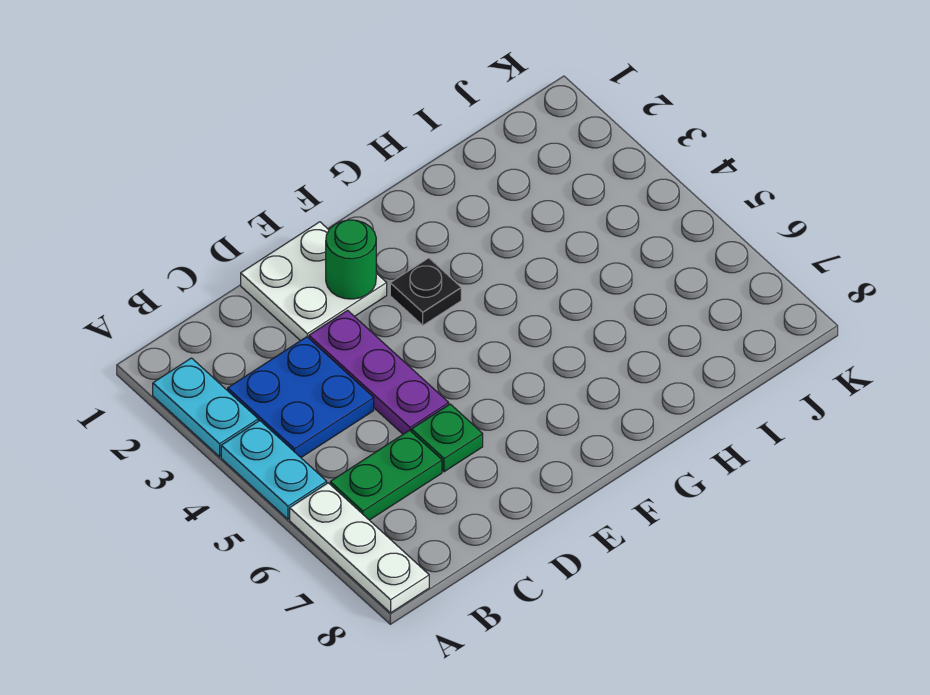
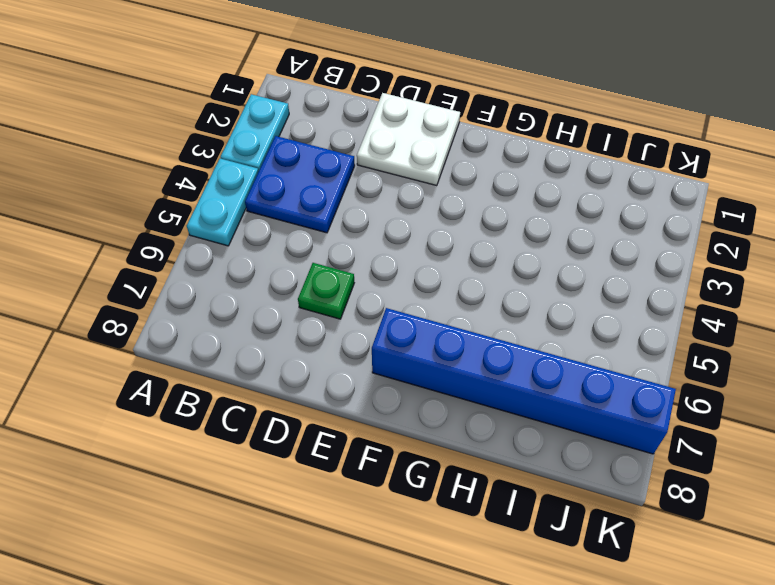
blue brick F7:K7 level 1 -> none
none -> white plate A6:A8 level 1
none -> green plate B6:C6 level 1

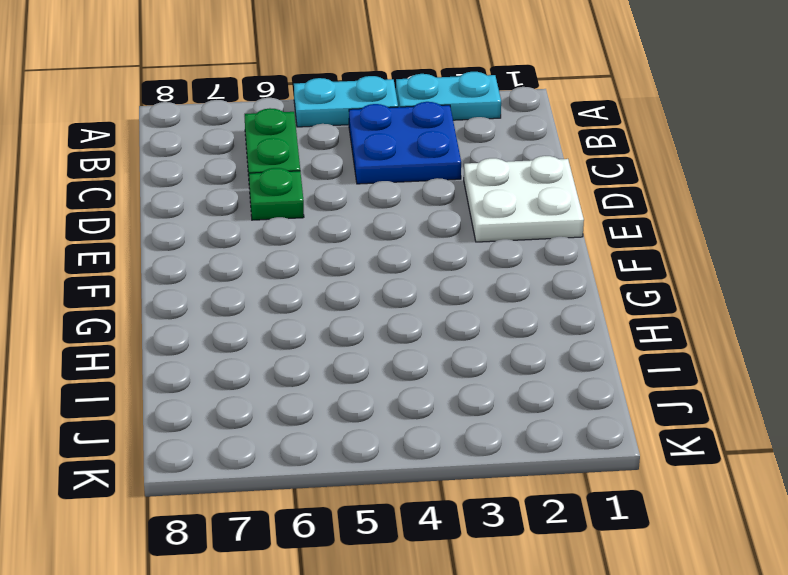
none -> white plate A6:A8 level 1
none -> purple plate D3:D5 level 1

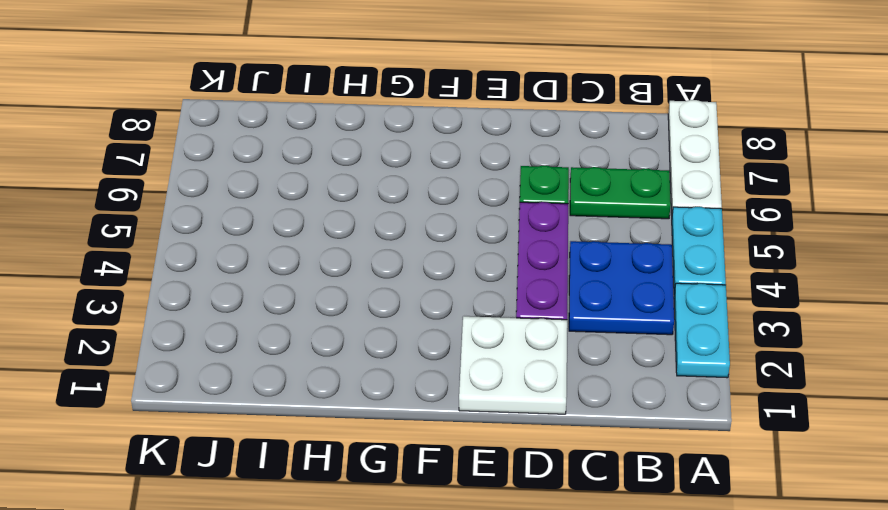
none -> black plate F3 level 1
none -> green round brick E2 level 2

